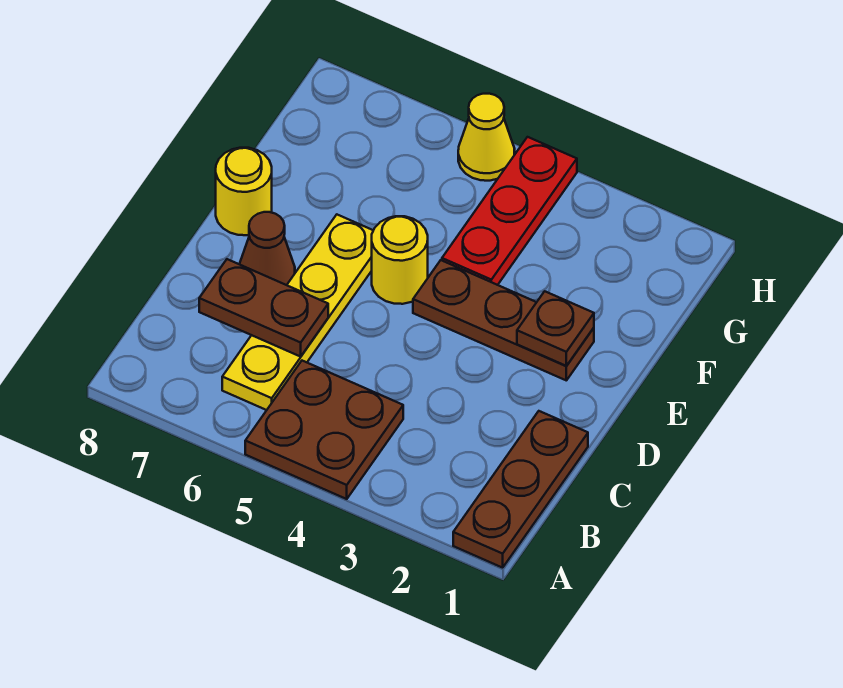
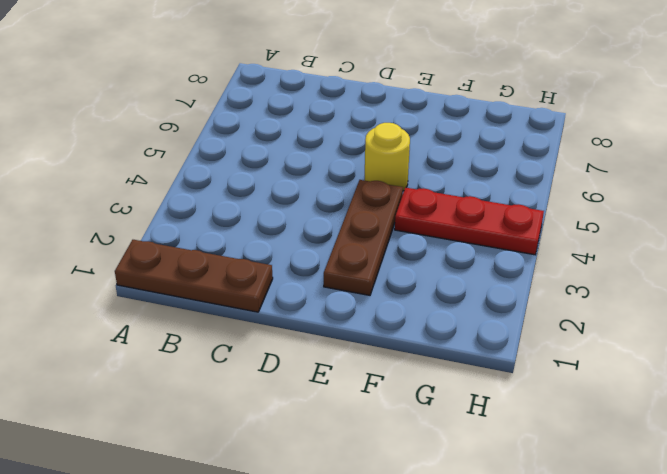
none -> brown plate A4:B5 level 1
none -> yellow plate B6:E6 level 1

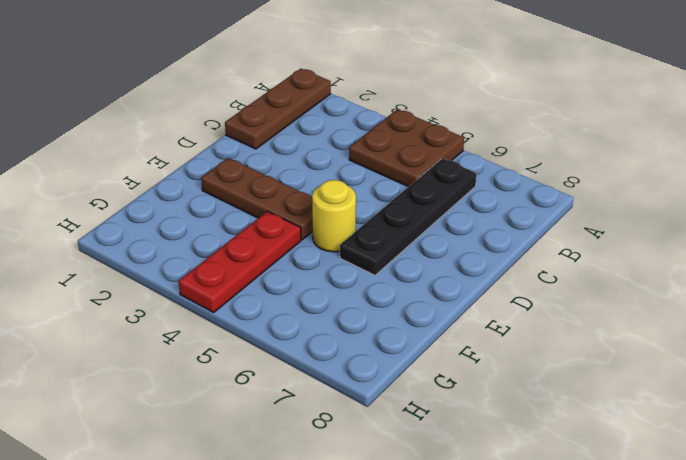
black plate B6:E6 level 1 -> yellow plate B6:E6 level 1
none -> brown cone D7 level 1
none -> yellow round brick E8 level 1

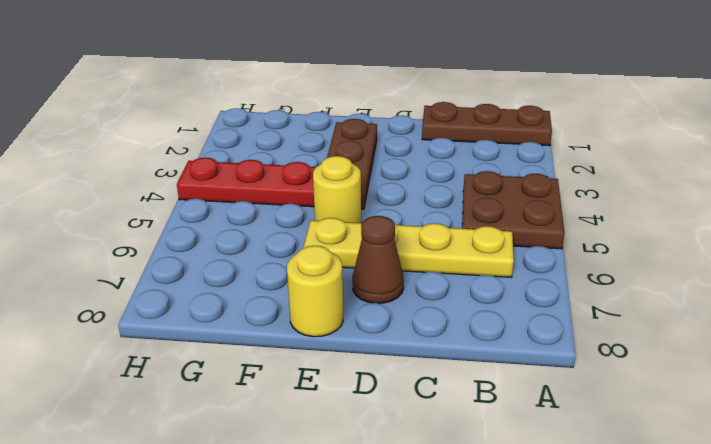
none -> yellow cone H5 level 1
none -> brown plate C6:C7 level 2

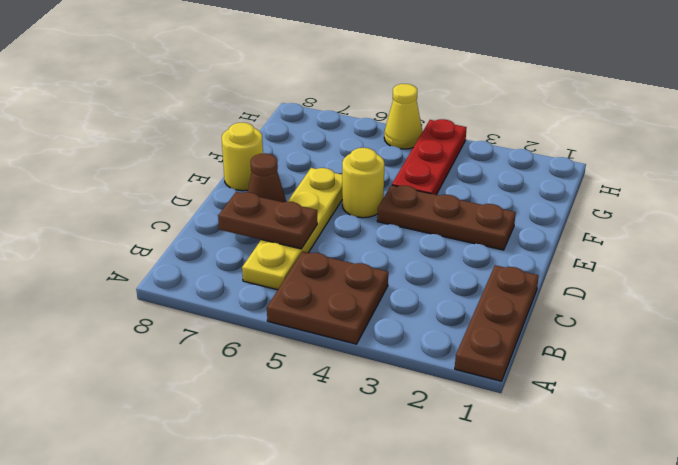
none -> brown plate E2 level 2

